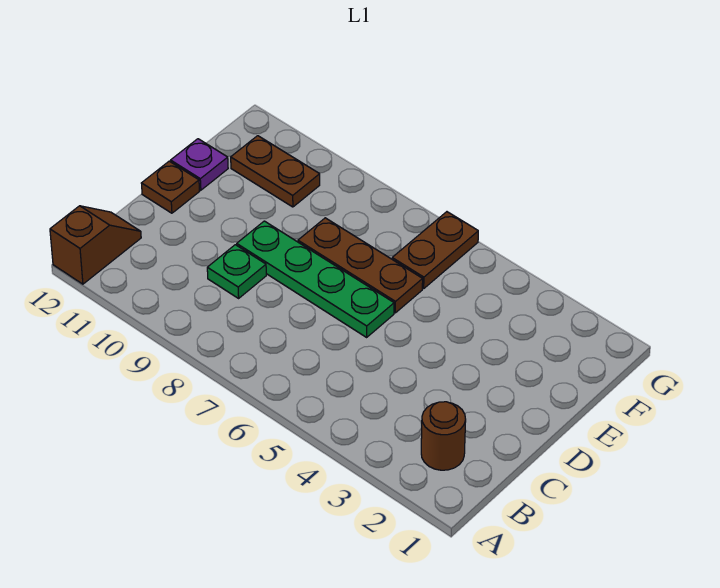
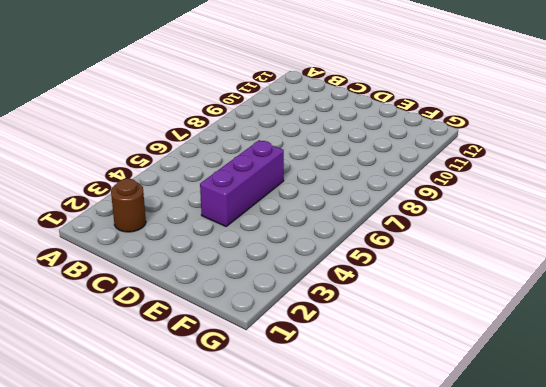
purple brick D4:D6 level 1 -> green plate D6:D9 level 1
none -> brown slope A12:B12 level 1 top A
none -> green plate C9 level 1

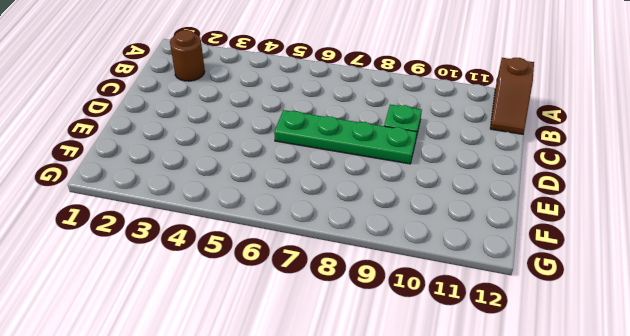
none -> brown plate D12 level 1
none -> brown plate E6:E8 level 1

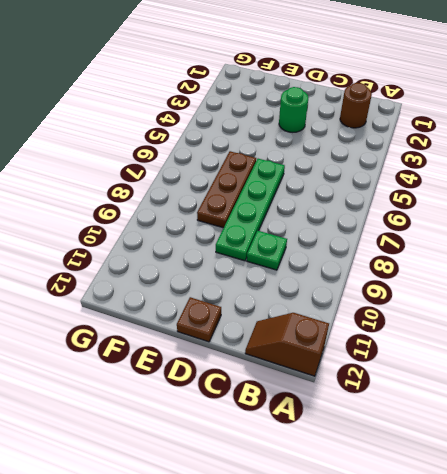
green round brick D3 level 1 -> none
none -> purple plate E12 level 1
none -> brown plate F6:G6 level 1

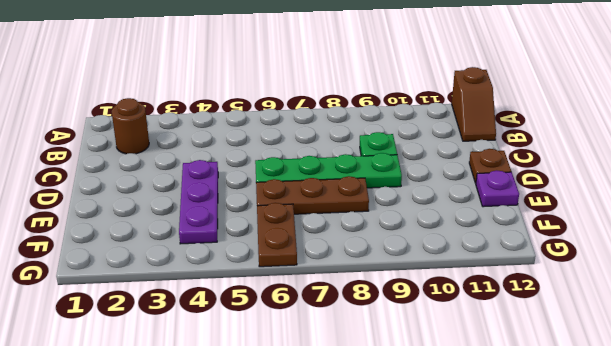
purple plate D4:F4 level 1 -> none
none -> brown plate F10:F11 level 1

